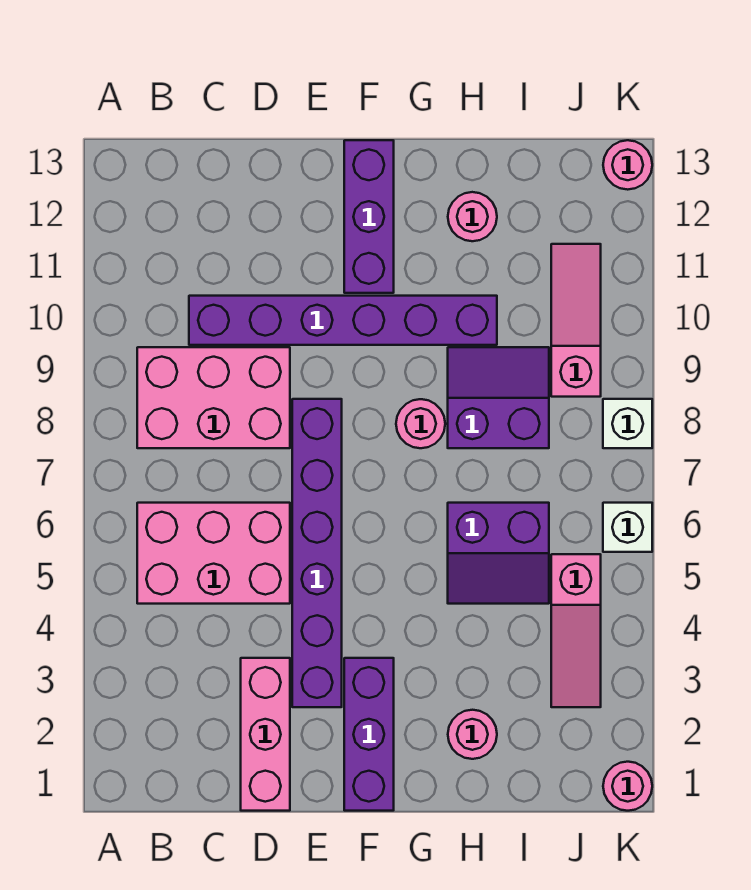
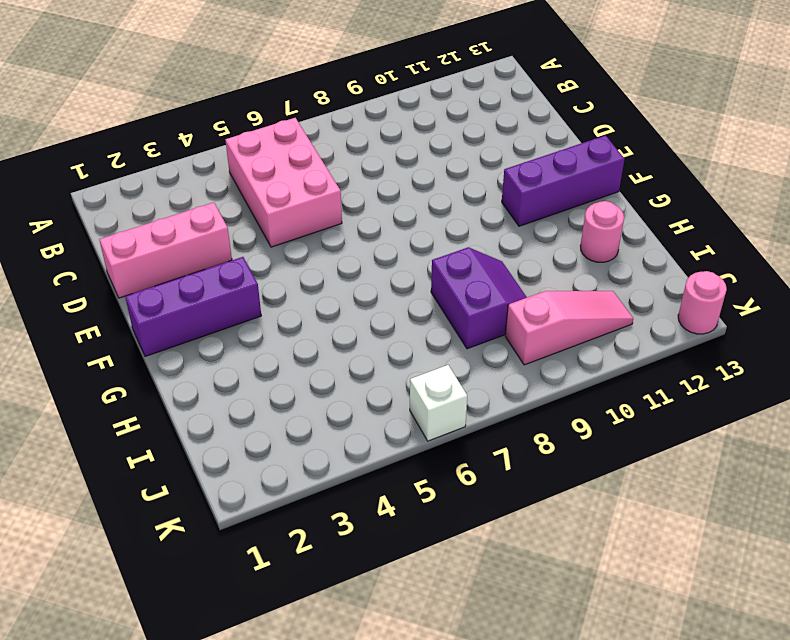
none -> pink brick B8:D9 level 1
none -> purple brick C10:H10 level 1
none -> purple brick E3:E8 level 1

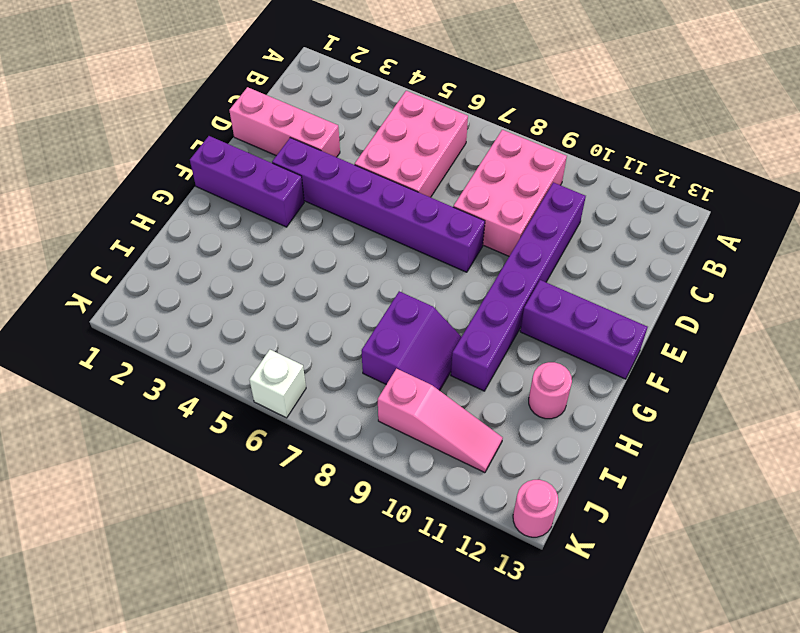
none -> pink round brick G8 level 1
none -> pink round brick H2 level 1
none -> purple slope H5:I6 level 1 top 6

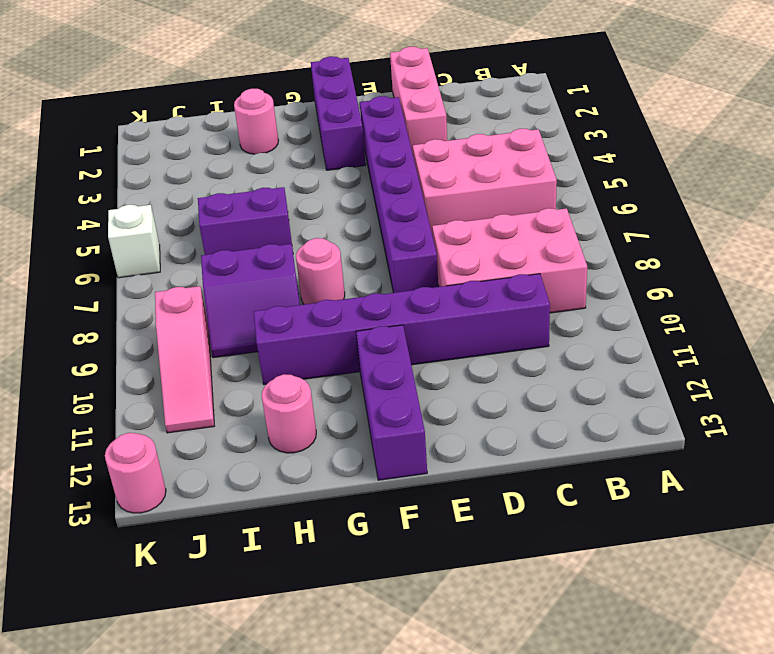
none -> pink slope J3:J5 level 1 top 5
none -> pink round brick K1 level 1
none -> white brick K8 level 1

